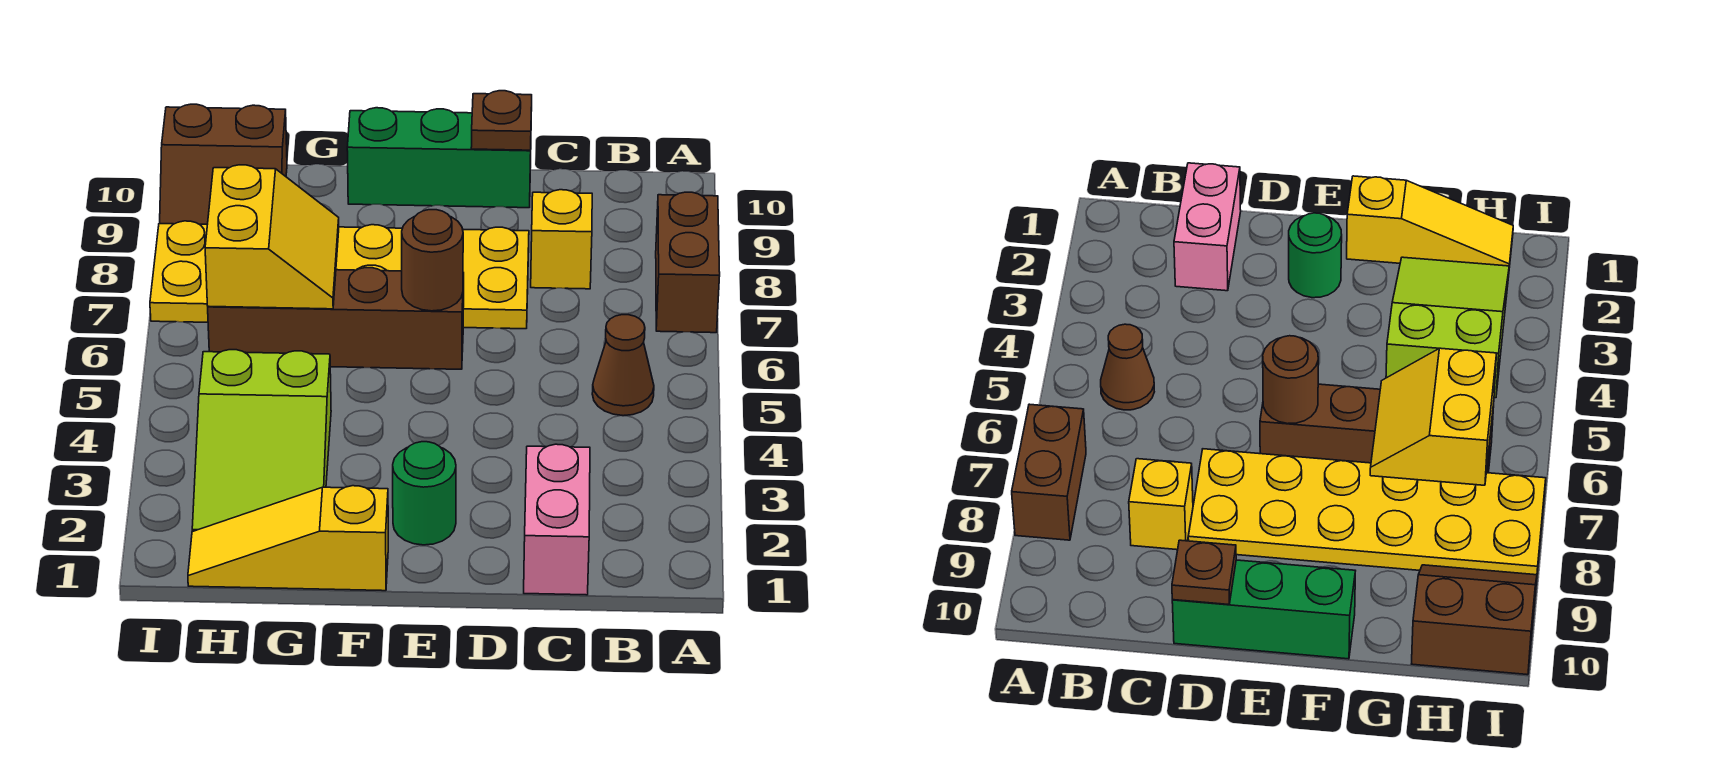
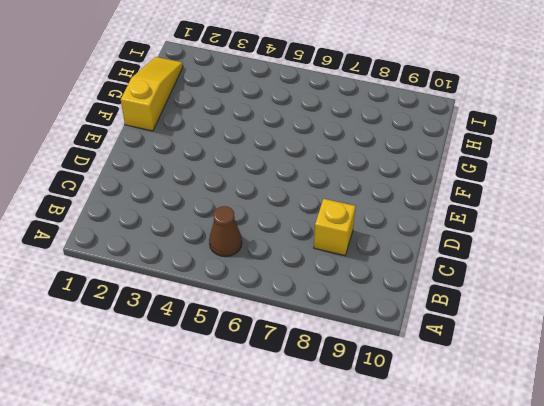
none -> brown brick A7:A8 level 1
none -> pink brick C1:C2 level 1
none -> yellow plate D7:I8 level 1

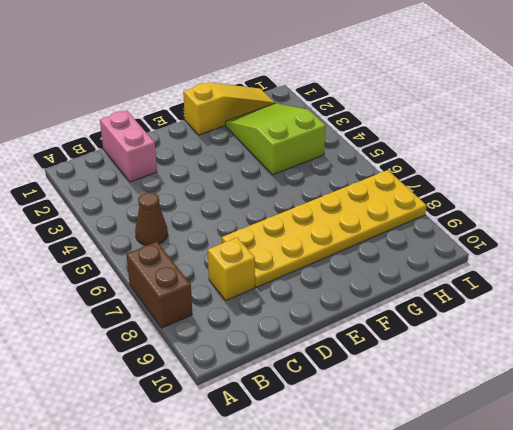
none -> green brick D10:F10 level 1
none -> green round brick E2 level 1
none -> brown brick E6:H6 level 1

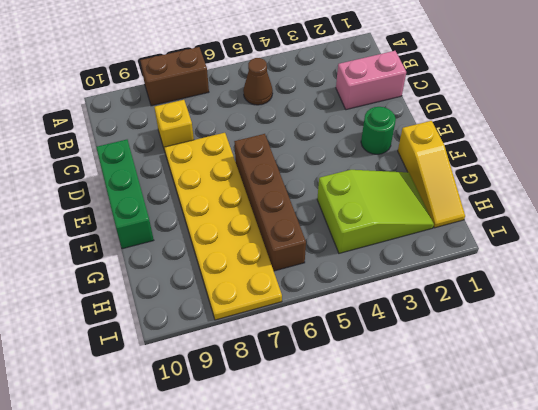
none -> brown slope H9:I10 level 1 top 10
none -> brown plate D10 level 2
none -> brown round brick E6 level 2

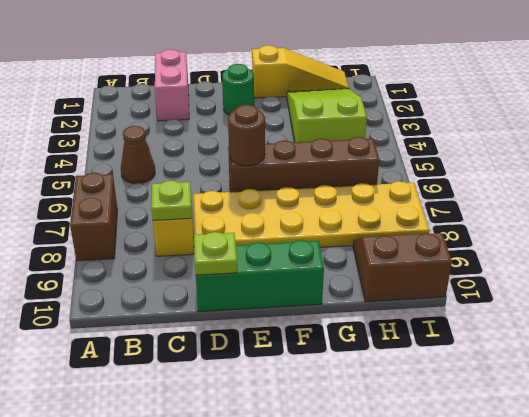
lime plate C8 level 2 -> none
lime plate D10 level 2 -> brown plate D10 level 2
none -> yellow slope G6:H7 level 2 top H

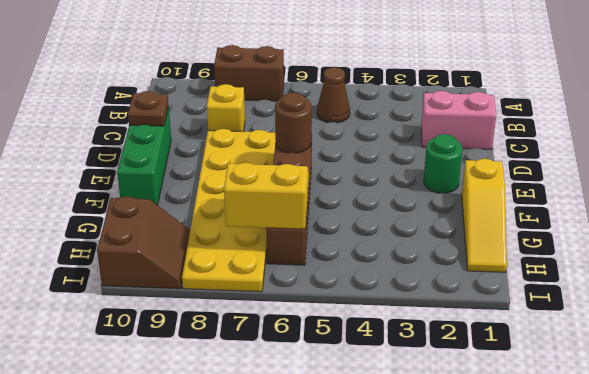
none -> lime slope G2:H4 level 1 top 4

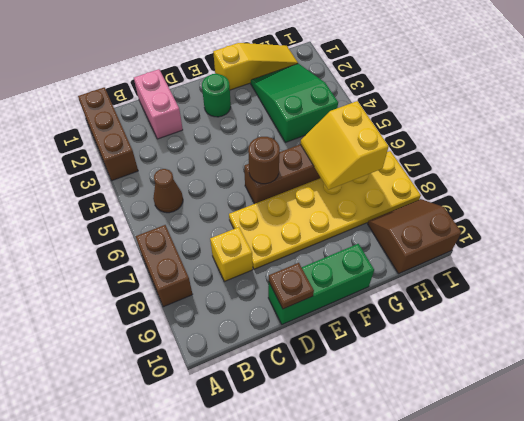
brown brick A1:A3 level 1 -> none
green slope G2:H4 level 1 top 4 -> lime slope G2:H4 level 1 top 4

